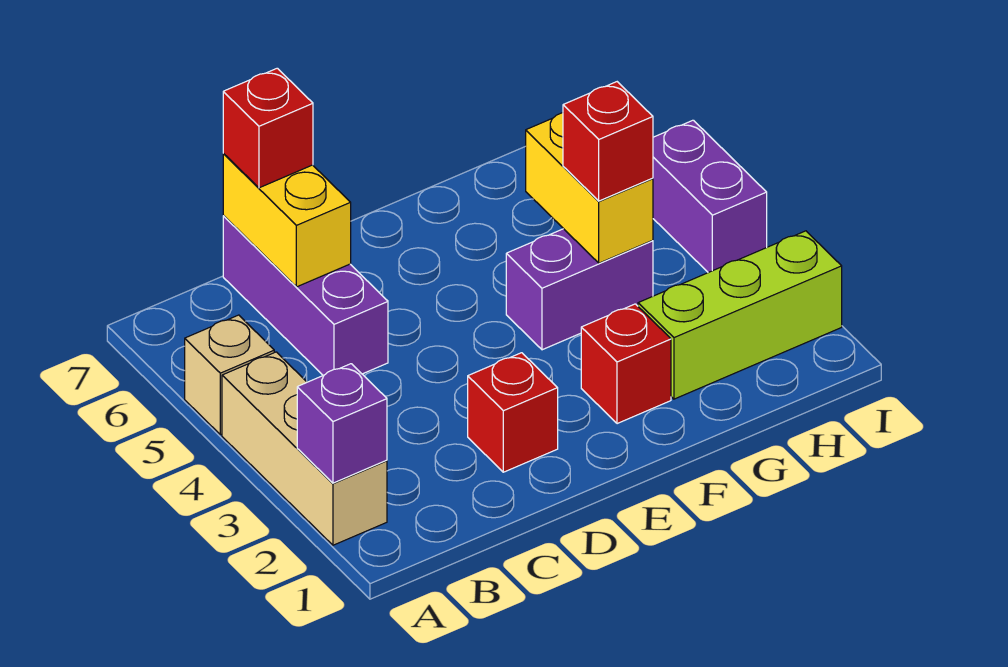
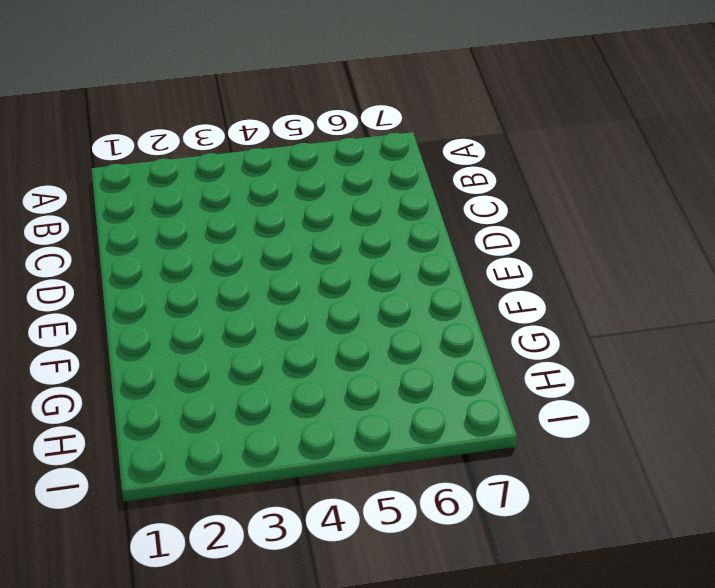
none -> tan brick A2:A4 level 1
none -> tan brick A5 level 1
none -> purple brick C5:C7 level 1

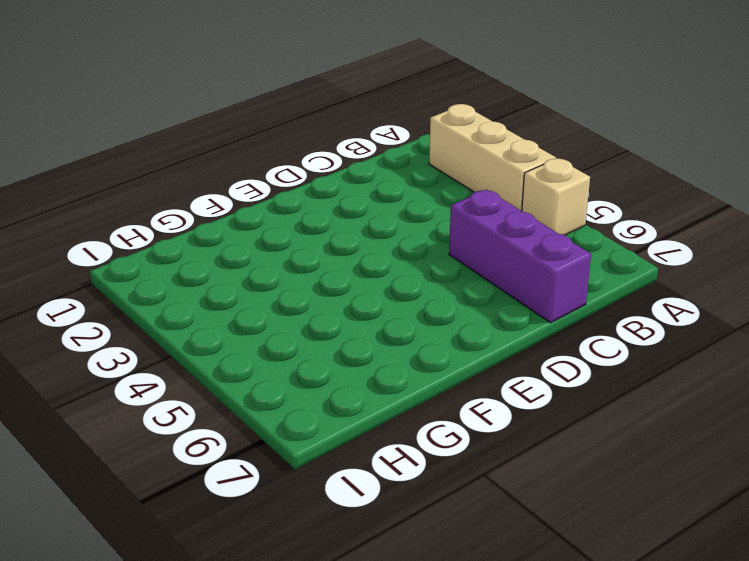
none -> red brick D2 level 1
none -> red brick F2 level 1
none -> purple brick F4:G4 level 1

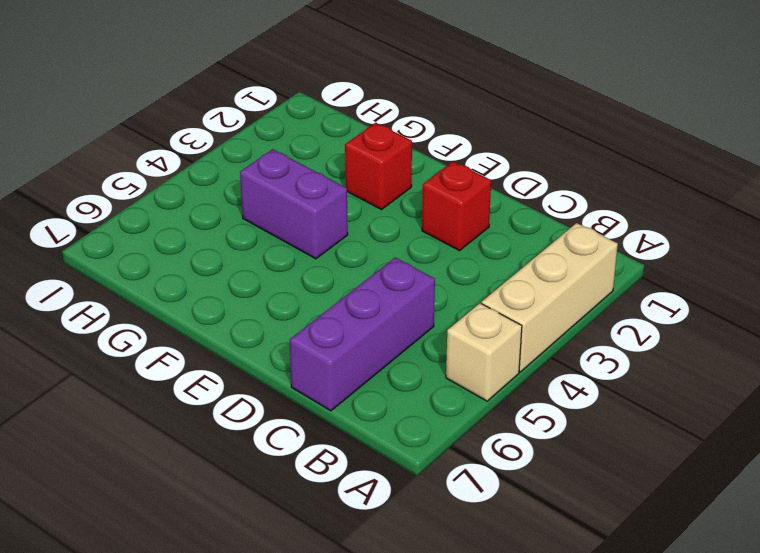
none -> lime brick G2:I2 level 1
none -> purple brick I4:I5 level 1
none -> purple brick A2 level 2

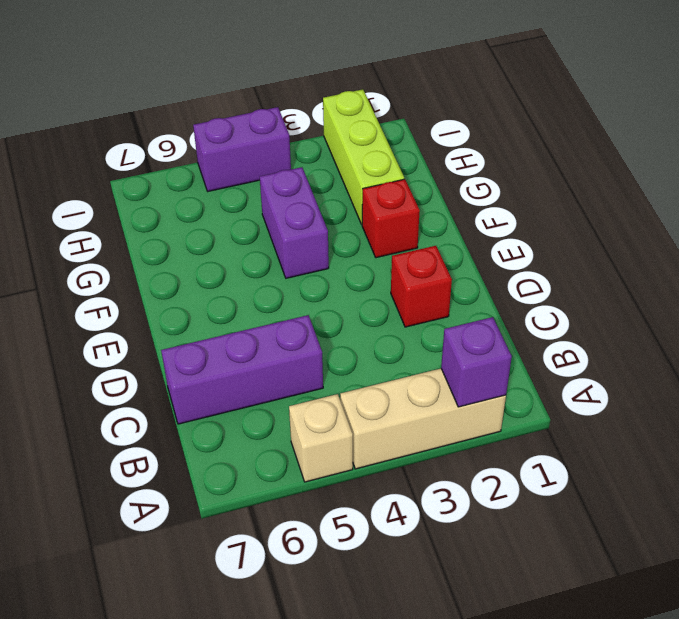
none -> yellow brick C6:C7 level 2
none -> yellow brick G4:G5 level 2
none -> red brick C7 level 3

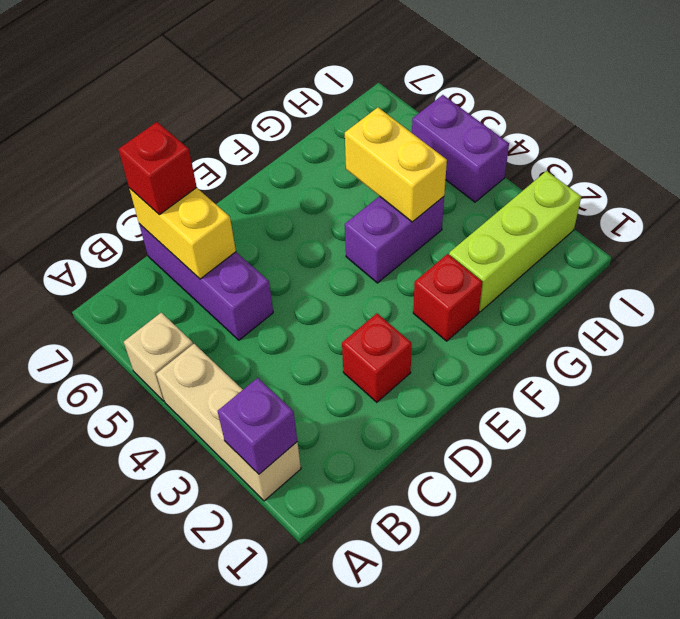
none -> red brick G4 level 3

